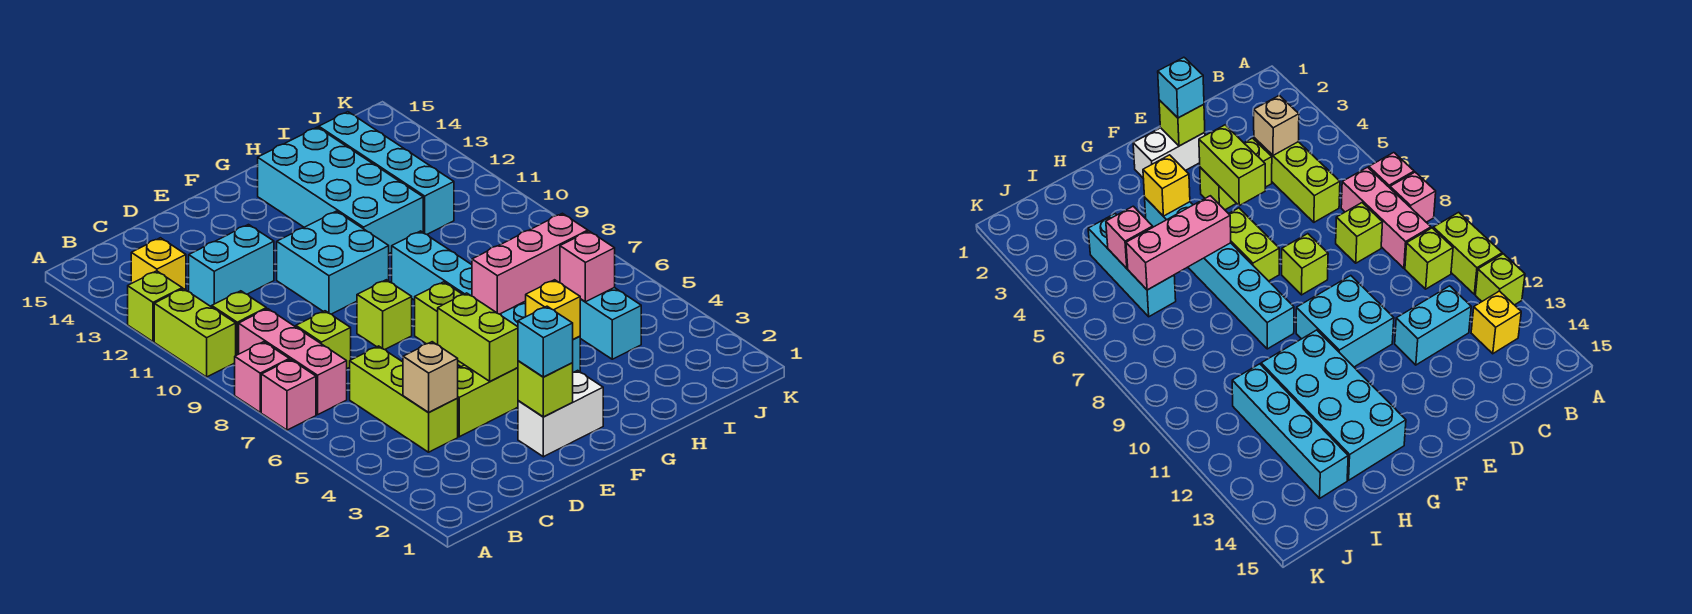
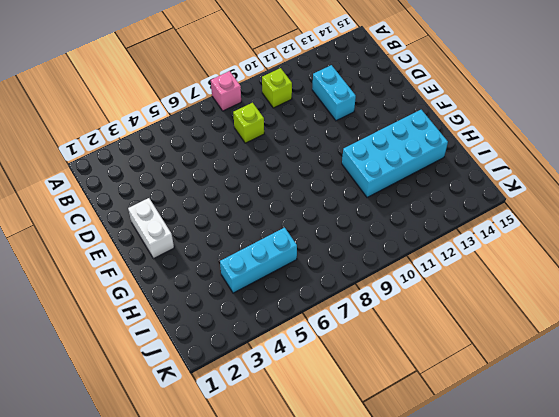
none -> pink brick A7 level 1
none -> lime brick A10:A11 level 1
none -> lime brick A12 level 1

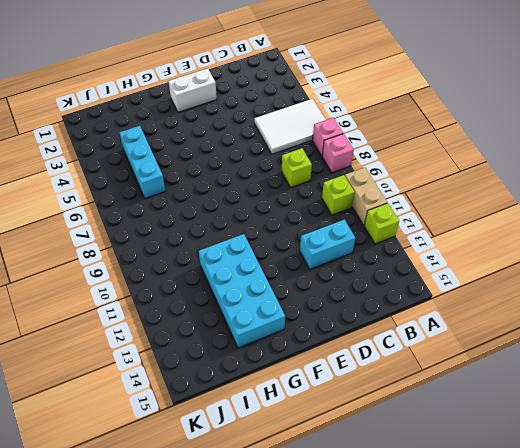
white tile A5:C6 level 1 -> lime brick C4:C6 level 1
tan brick A10:A11 level 1 -> lime brick A10:A11 level 1
none -> pink brick B7:B9 level 1
none -> yellow brick B13 level 1
none -> lime brick D4:E4 level 1

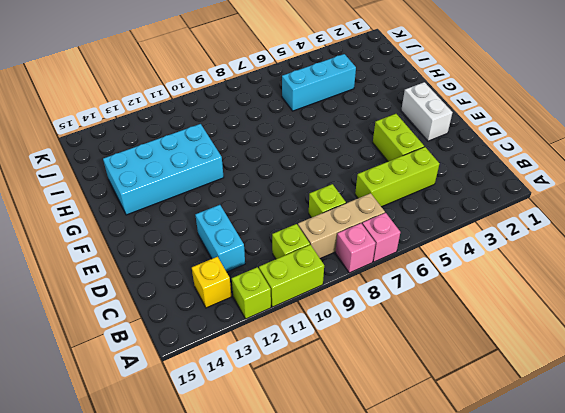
tan brick B7:B9 level 1 -> pink brick B7:B9 level 1
none -> lime brick E8 level 1
none -> cyan brick E10:F11 level 1
none -> lime brick F6:F7 level 1

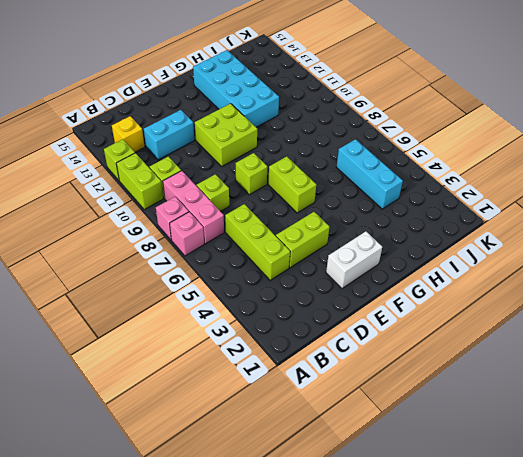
lime brick E10:F11 level 1 -> cyan brick E10:F11 level 1
none -> cyan brick G4:G9 level 1
none -> cyan brick I11:I14 level 1
none -> tan brick C4 level 2

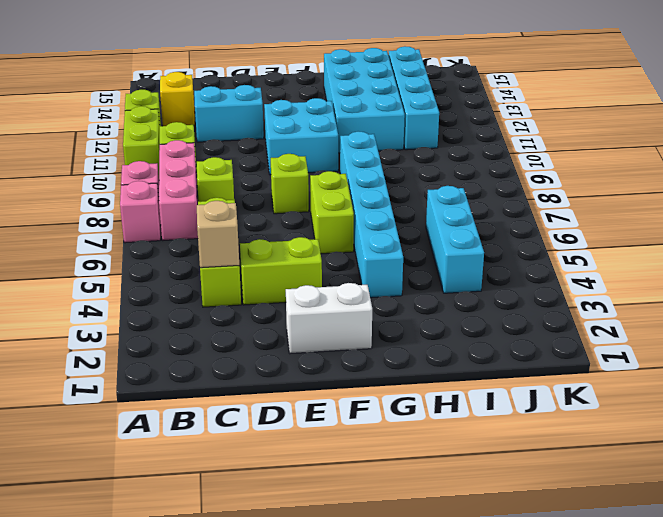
none -> lime brick E2 level 2
none -> lime brick E4:E5 level 2
none -> yellow brick G4 level 2

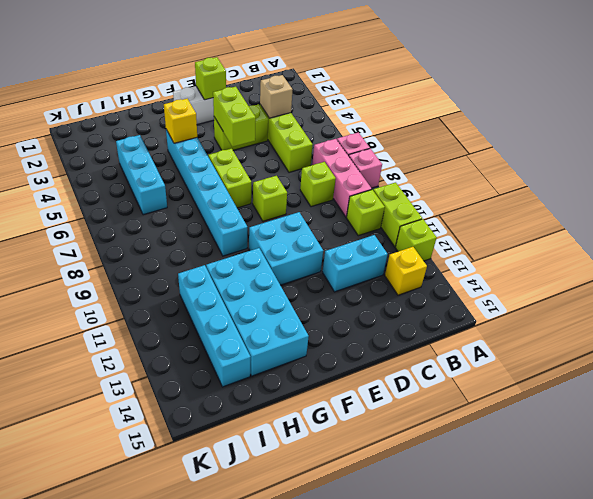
none -> pink brick G6:I6 level 2
none -> pink brick I5 level 2
none -> cyan brick E2 level 3

